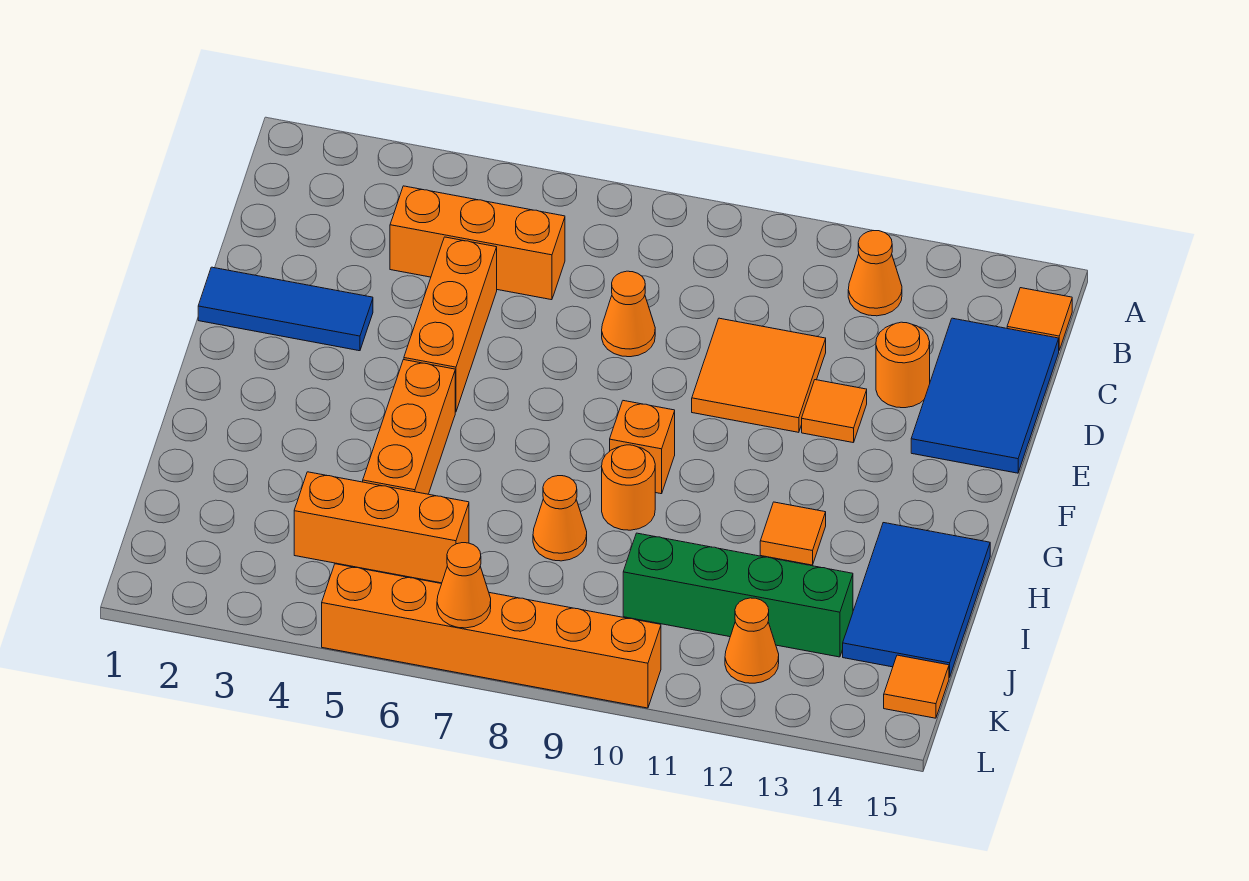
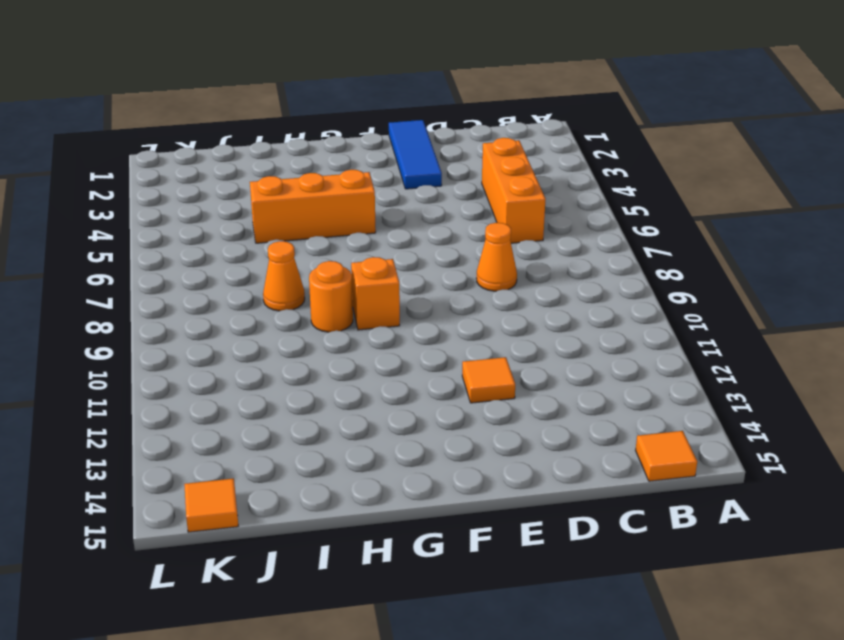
none -> orange cone B12 level 1
none -> blue tile C14:E15 level 1
none -> orange brick D5:F5 level 1

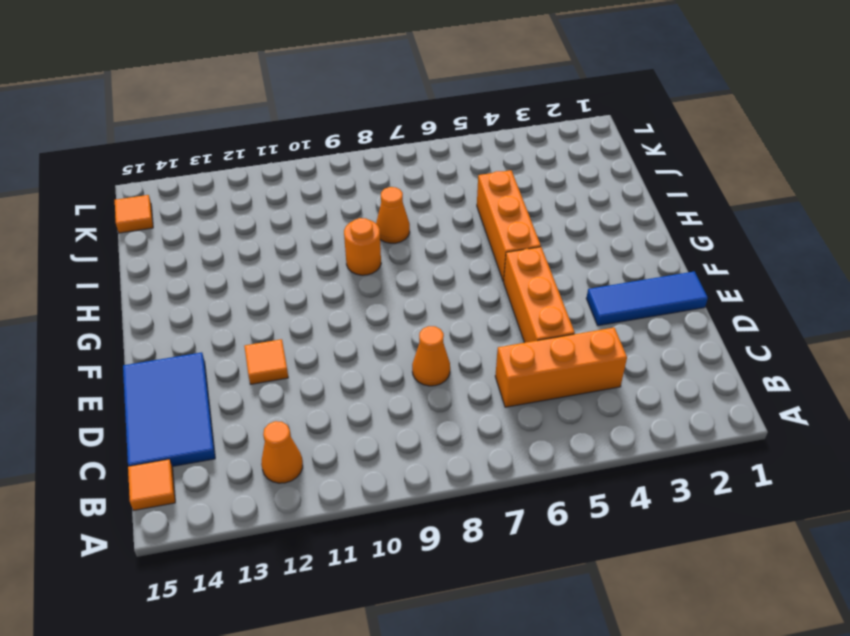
none -> orange tile D10:E11 level 1
none -> orange round brick D13 level 1
none -> orange brick G9 level 1

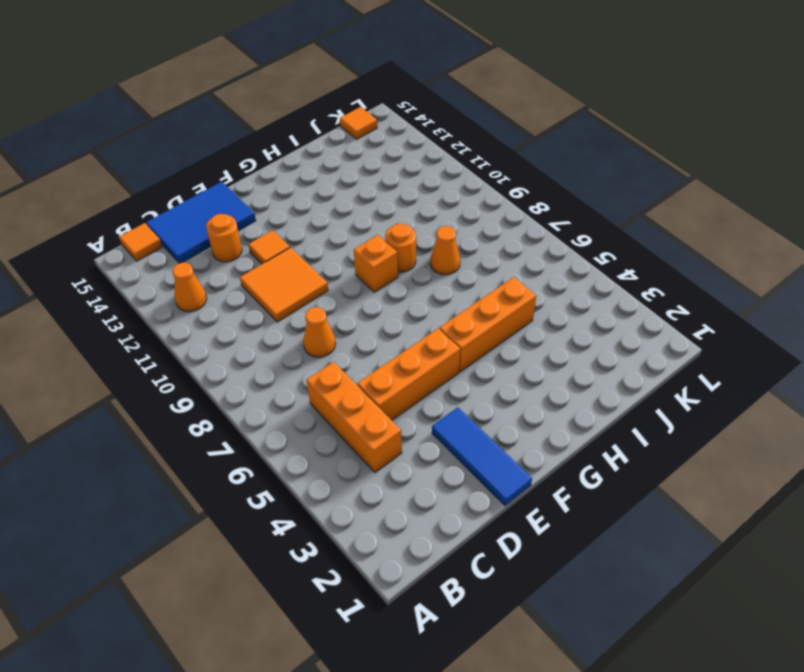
none -> orange tile H12 level 1
none -> blue tile H14:J15 level 1
none -> orange brick J4:J6 level 1

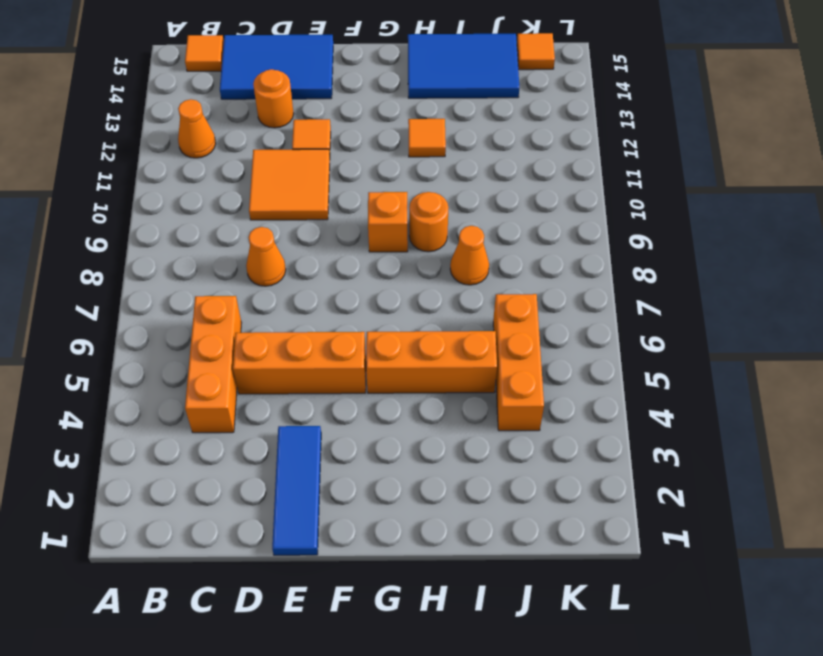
none -> green brick J10:J13 level 1
none -> orange cone K12 level 1
none -> orange brick L5:L10 level 1

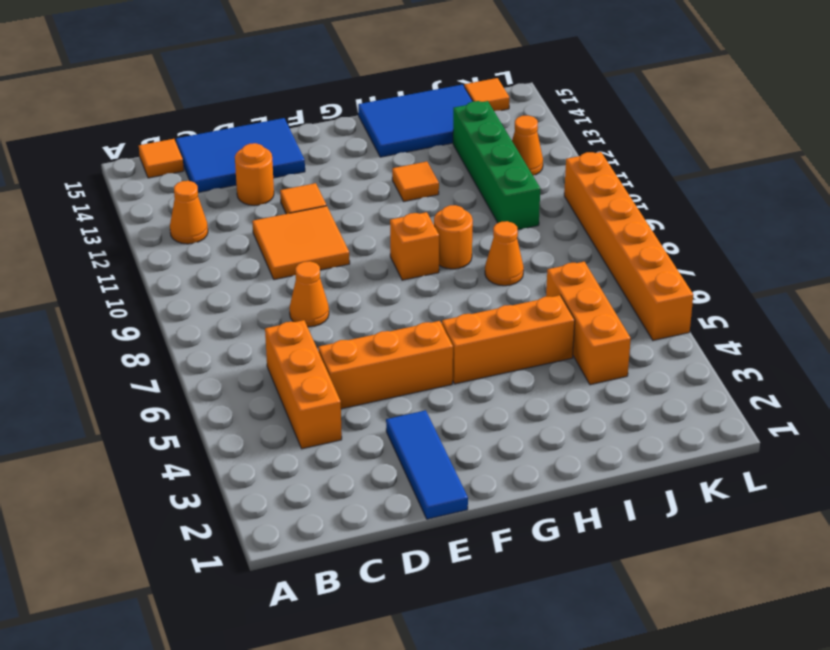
none -> orange cone L7 level 2

